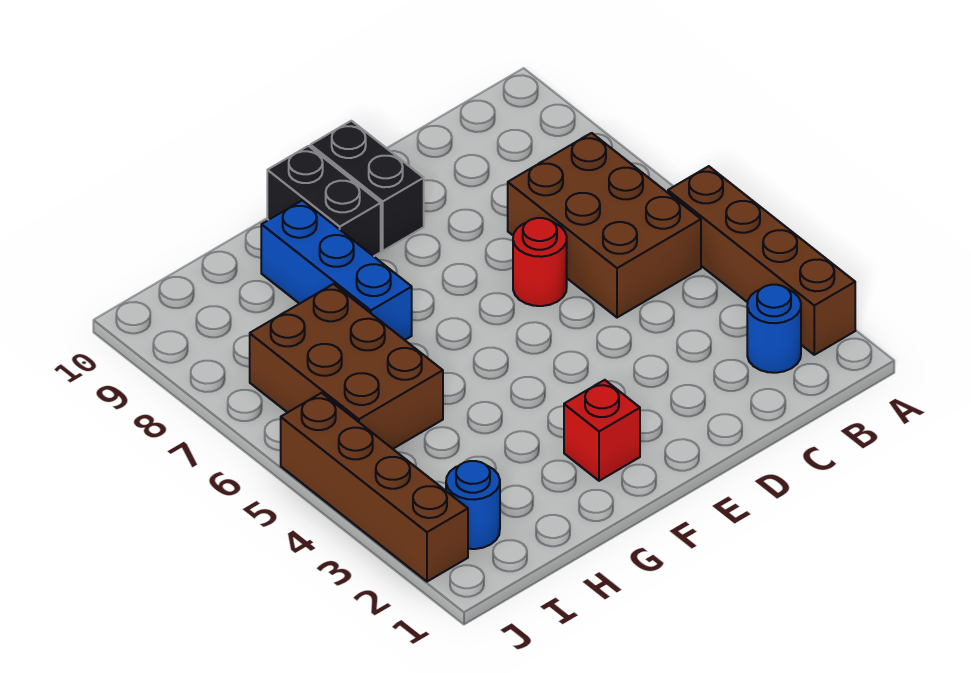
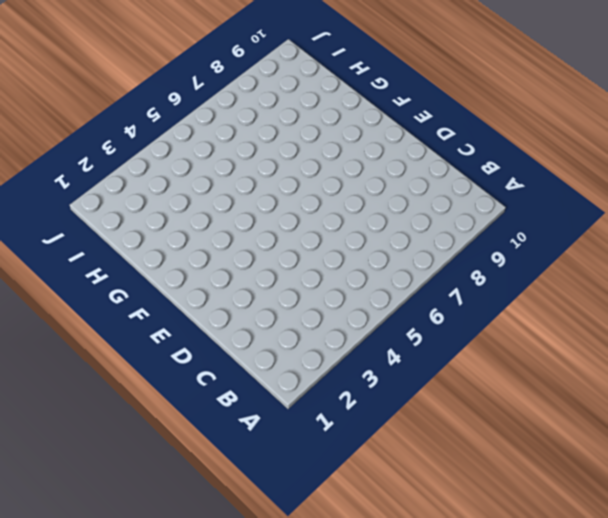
none -> brown brick A2:A5 level 1
none -> blue round brick B2 level 1

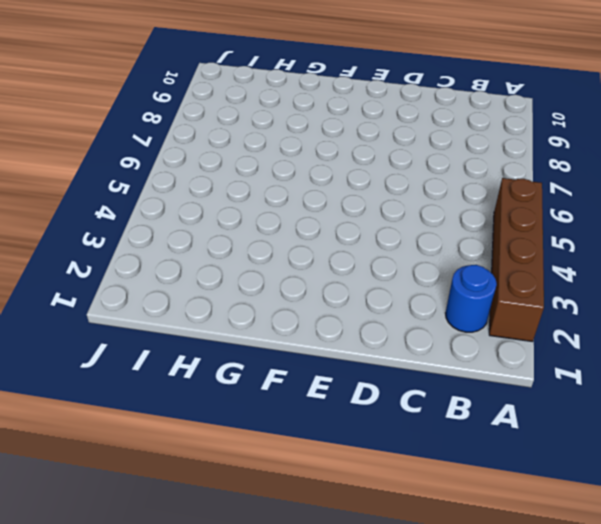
none -> brown brick B5:C7 level 1
none -> red round brick D6 level 1

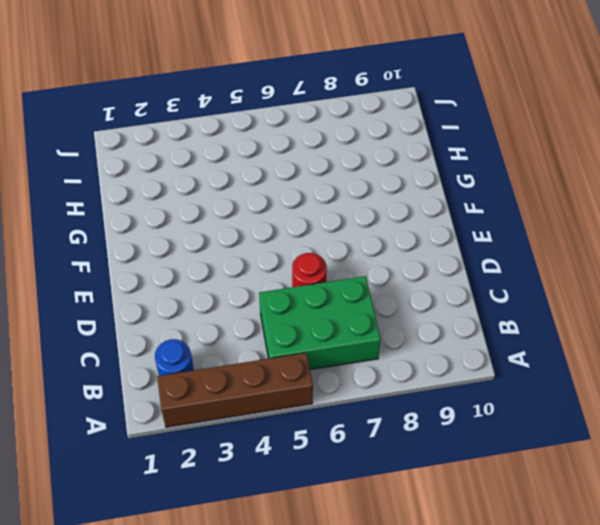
green brick B5:C7 level 1 -> brown brick B5:C7 level 1
none -> black brick E9:E10 level 1
none -> red brick F2 level 1

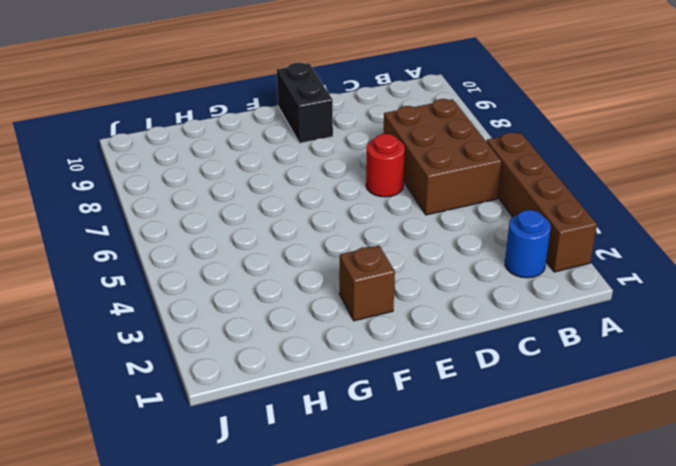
brown brick F2 level 1 -> red brick F2 level 1
none -> black brick F9:F10 level 1
none -> blue brick G7:G9 level 1

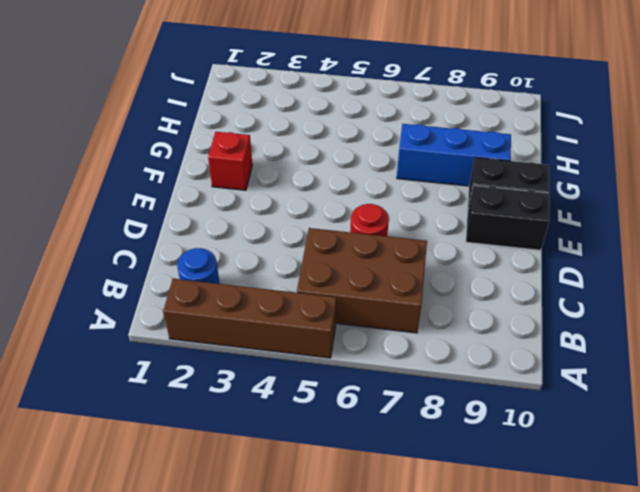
none -> brown brick H5:I7 level 1
none -> blue round brick I2 level 1

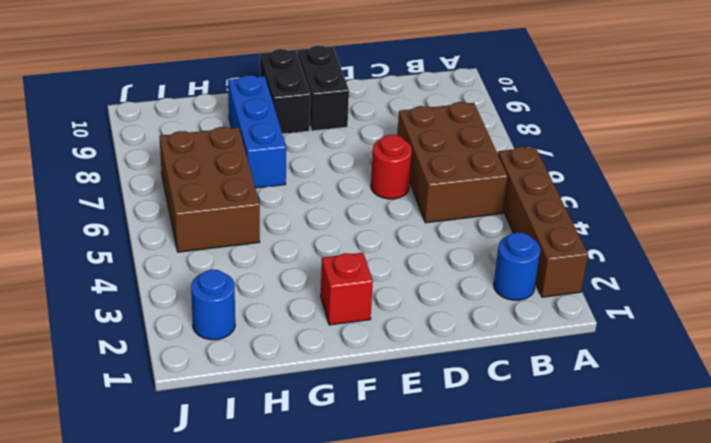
none -> brown brick J2:J5 level 1

